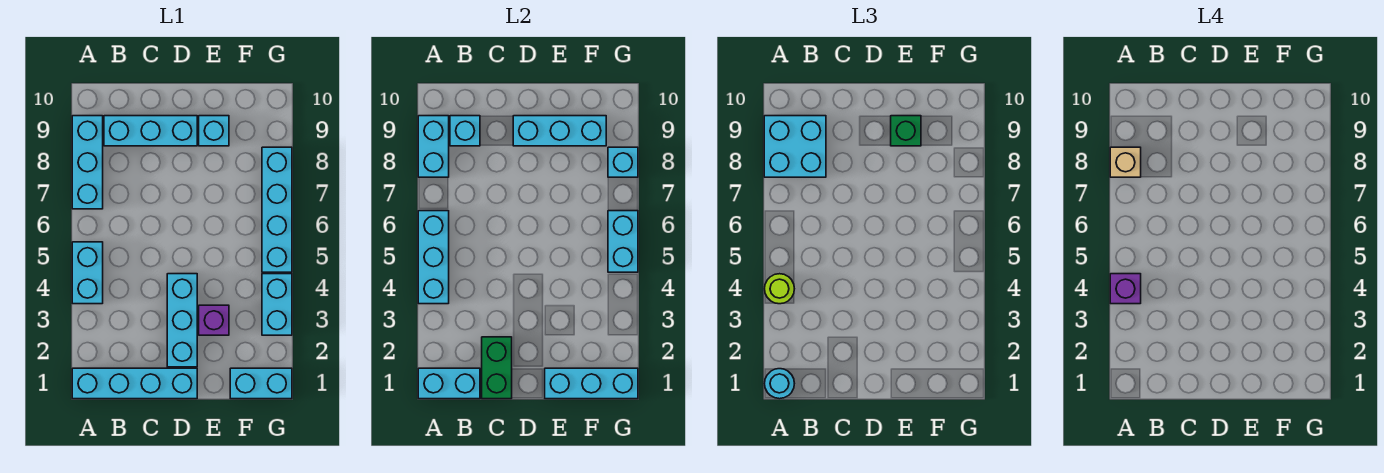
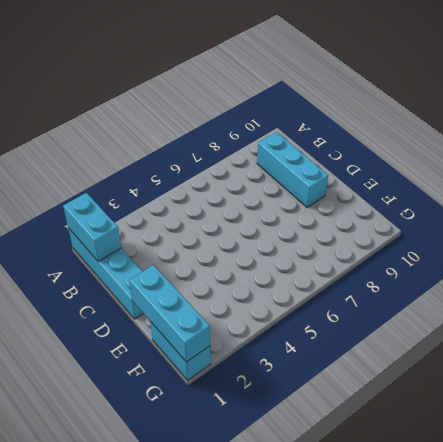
none -> cyan brick A4:A5 level 1
none -> cyan brick A7:A9 level 1
none -> cyan brick D2:D4 level 1

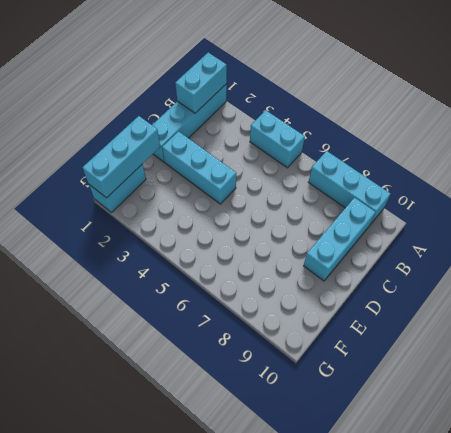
none -> purple brick E3 level 1
none -> cyan brick E9 level 1
none -> cyan brick G3:G4 level 1

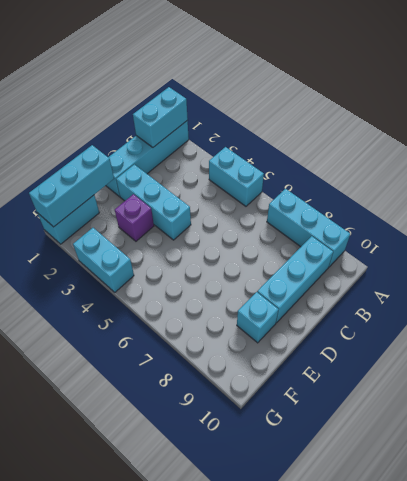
none -> cyan brick G5:G8 level 1
none -> cyan brick A4:A6 level 2
none -> cyan brick A8:A9 level 2

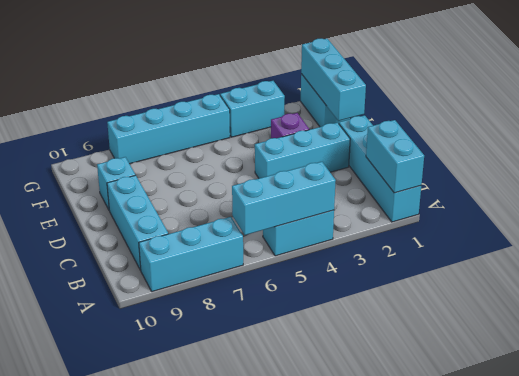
none -> cyan brick A8:A9 level 2
none -> cyan brick B9 level 2
none -> green brick C1:C2 level 2

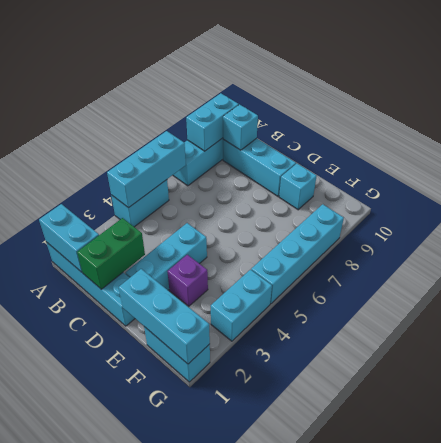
none -> cyan brick D9:F9 level 2
none -> cyan brick G5:G6 level 2
none -> cyan brick G8 level 2

